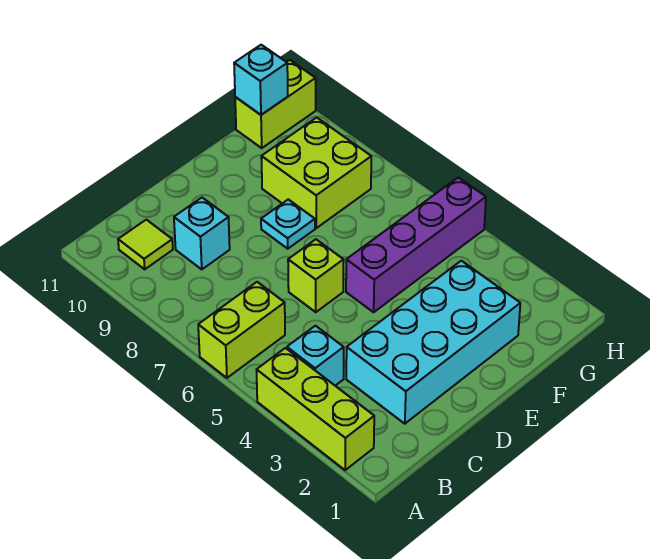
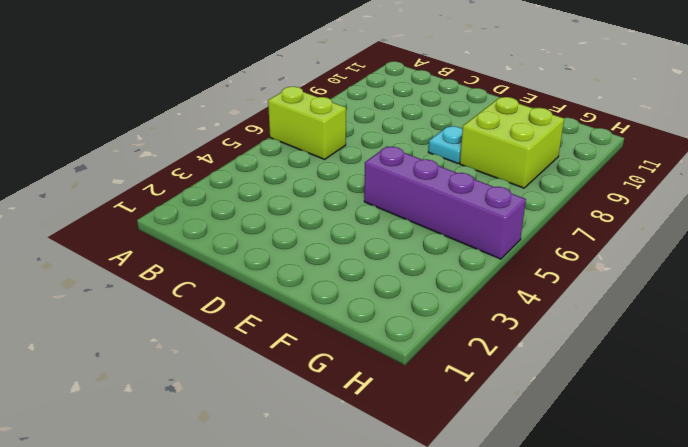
none -> lime brick A2:A4 level 1
none -> cyan brick B4 level 1
none -> lime tile B10 level 1

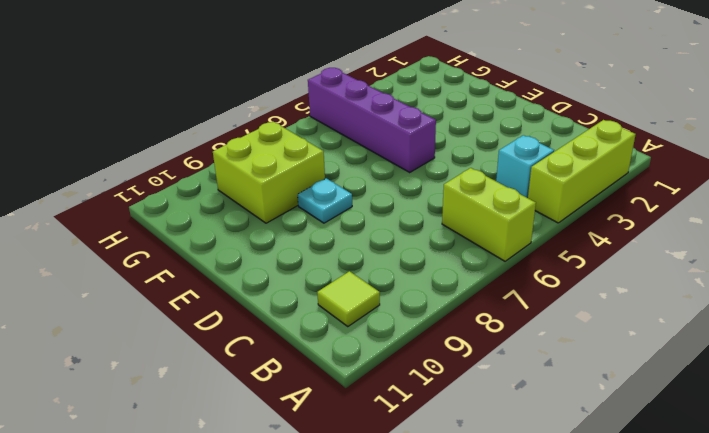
none -> cyan brick C2:F3 level 1
none -> cyan brick C9 level 1
none -> lime brick D6 level 1

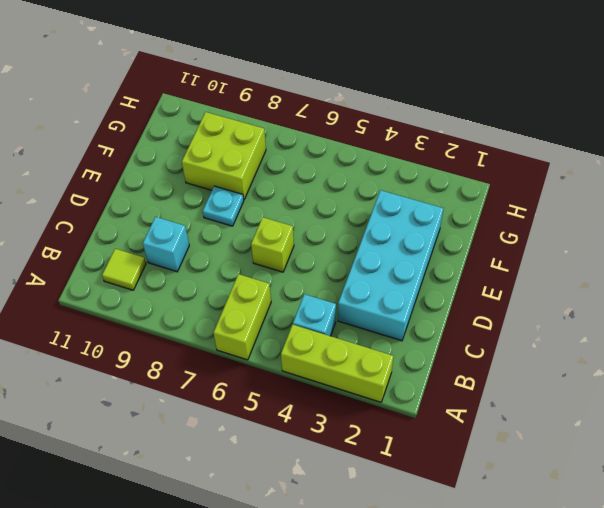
none -> purple brick E5:H5 level 1
none -> lime brick G11:H11 level 1
none -> cyan brick G11 level 2

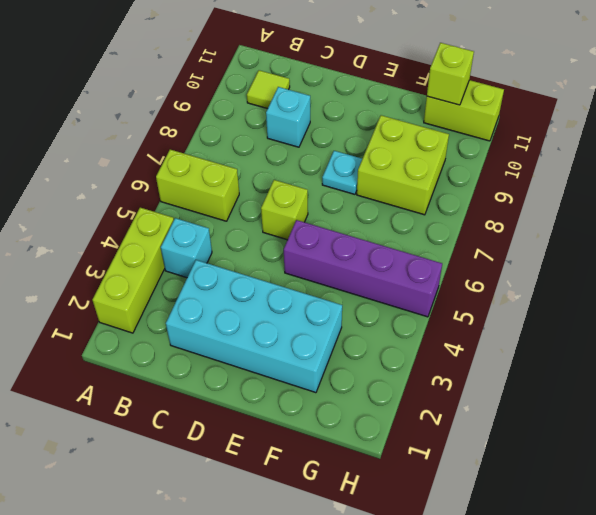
lime brick G11 level 2 -> cyan brick G11 level 2

